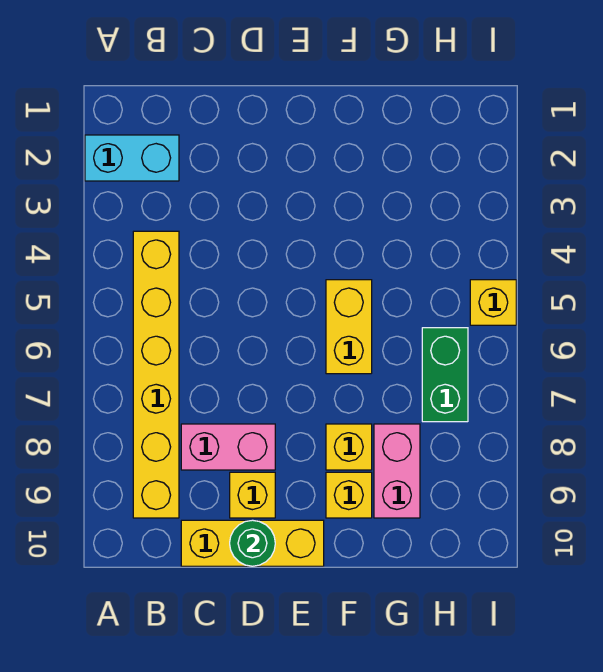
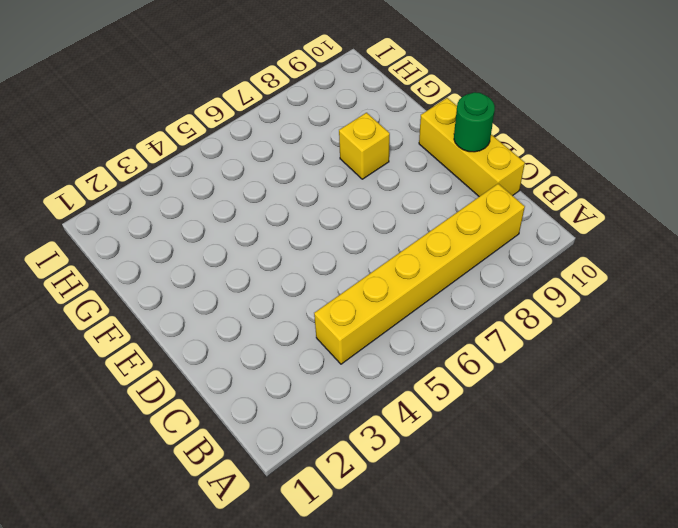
none -> cyan brick A2:B2 level 1
none -> pink brick C8:D8 level 1
none -> yellow brick D9 level 1

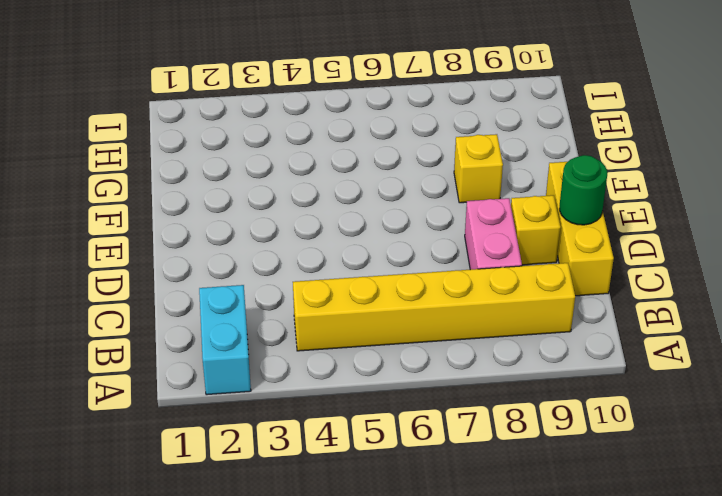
none -> yellow brick F5:F6 level 1
none -> yellow brick F9 level 1
none -> pink brick G8:G9 level 1

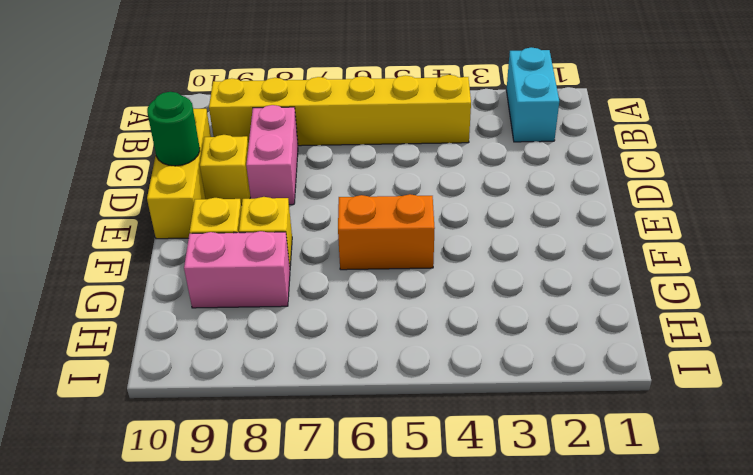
orange brick F5:F6 level 1 -> yellow brick F5:F6 level 1
none -> green brick H6:H7 level 1
none -> yellow brick I5 level 1

